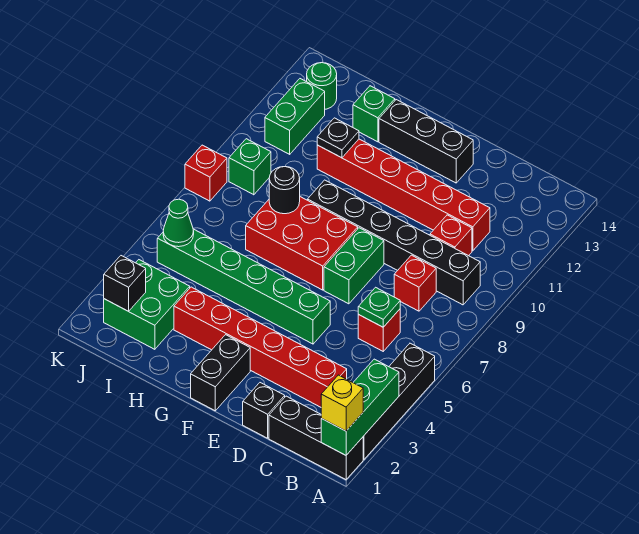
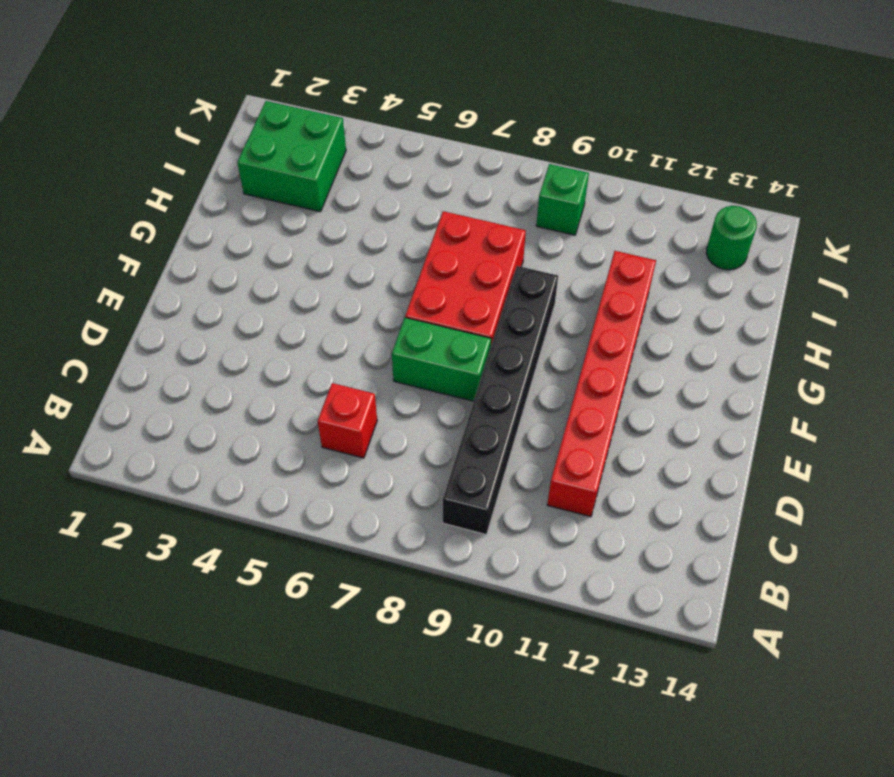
none -> black brick A1:C1 level 1
none -> black brick A2:A5 level 1
none -> red brick C3:H3 level 1

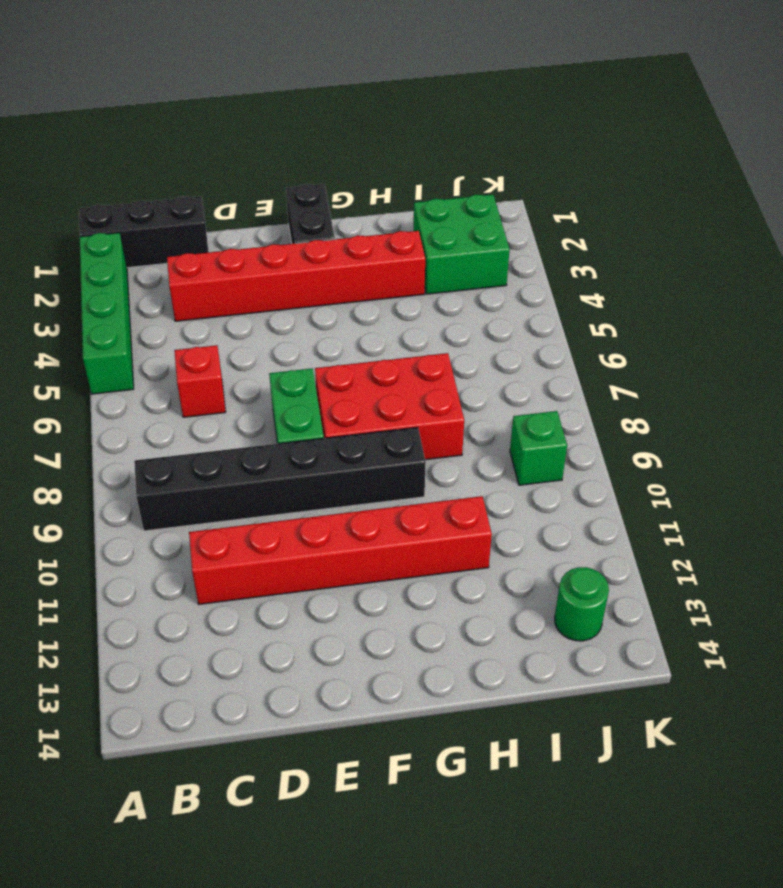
green brick A2:A5 level 1 -> black brick A2:A5 level 1
none -> red brick C8 level 1
none -> red brick C10 level 1
none -> black brick D1 level 1

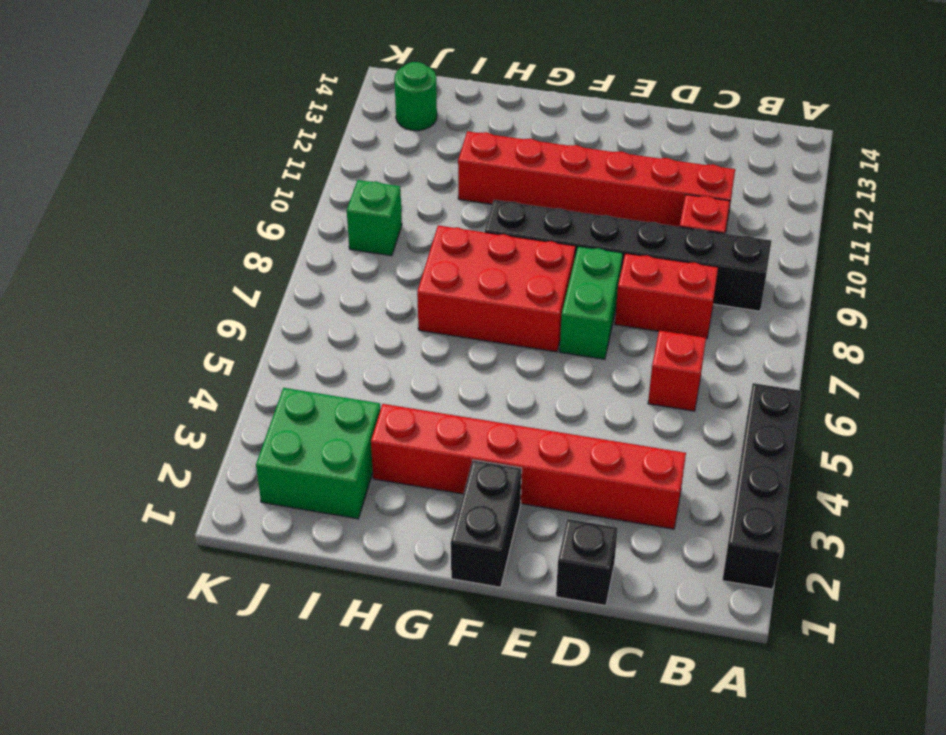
red brick C8:D8 level 1 -> red brick C8 level 1
none -> black brick A1:C1 level 1
none -> green brick E5:J5 level 1
none -> black brick E13:G13 level 1

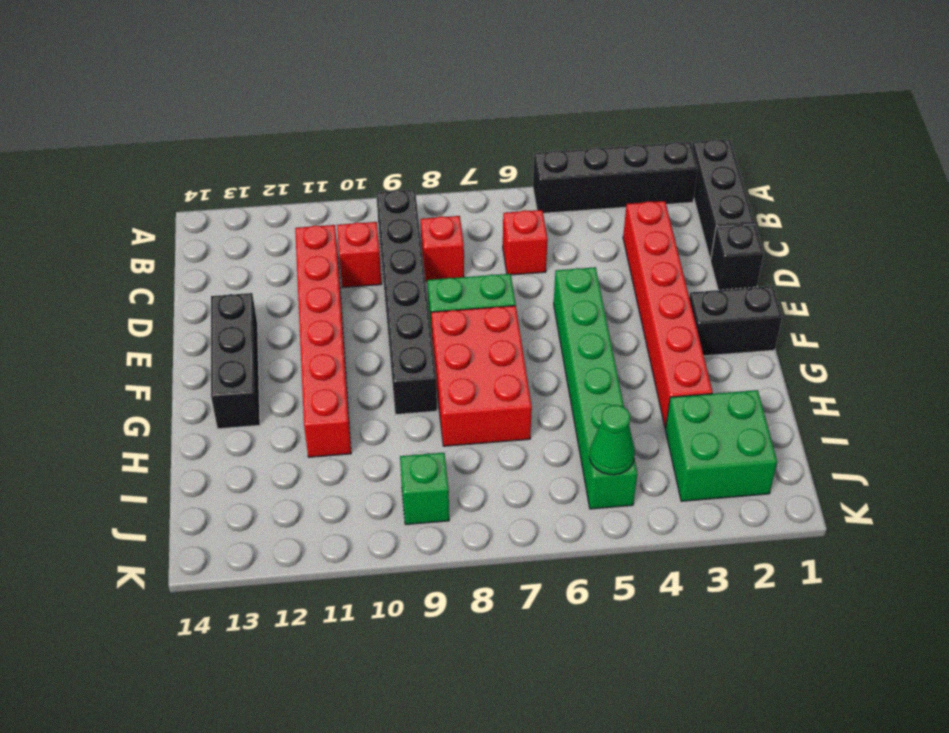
none -> green brick H13 level 1
none -> green brick J11:J12 level 1
none -> green round brick J13 level 1

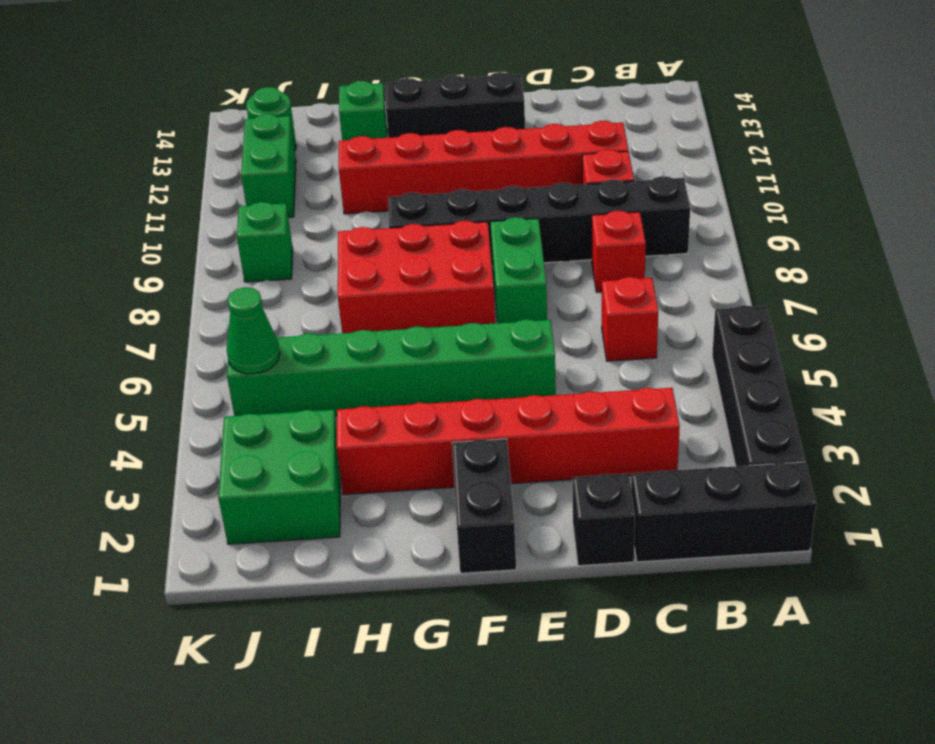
none -> red brick K8 level 1
none -> green brick A1:A3 level 2
none -> green plate C6 level 2

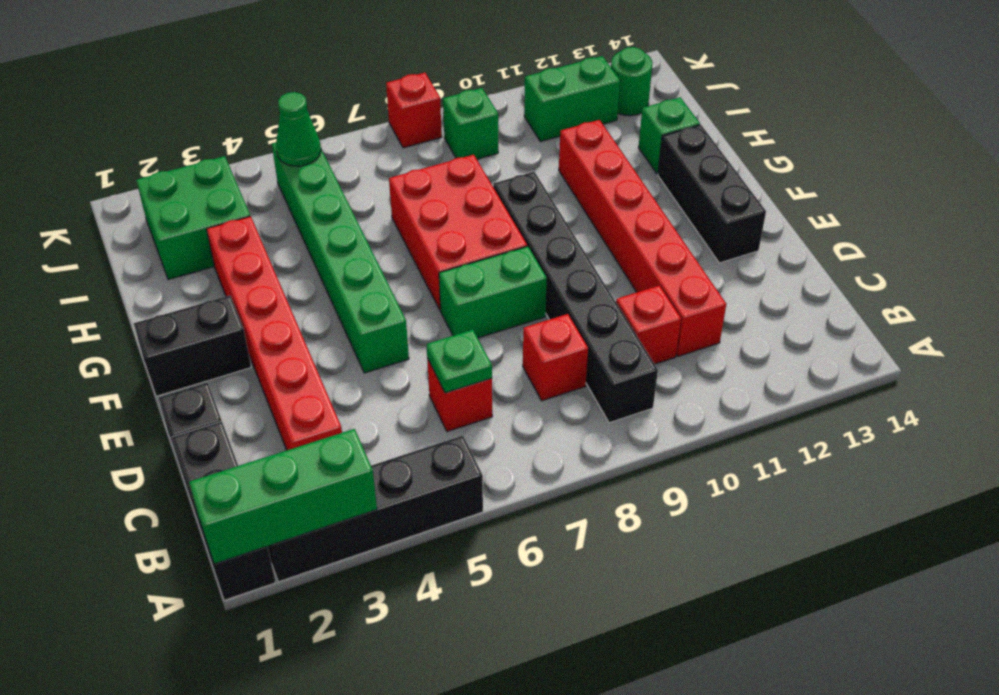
none -> black round brick H8 level 2
none -> black plate H11 level 2
none -> black brick J2 level 2

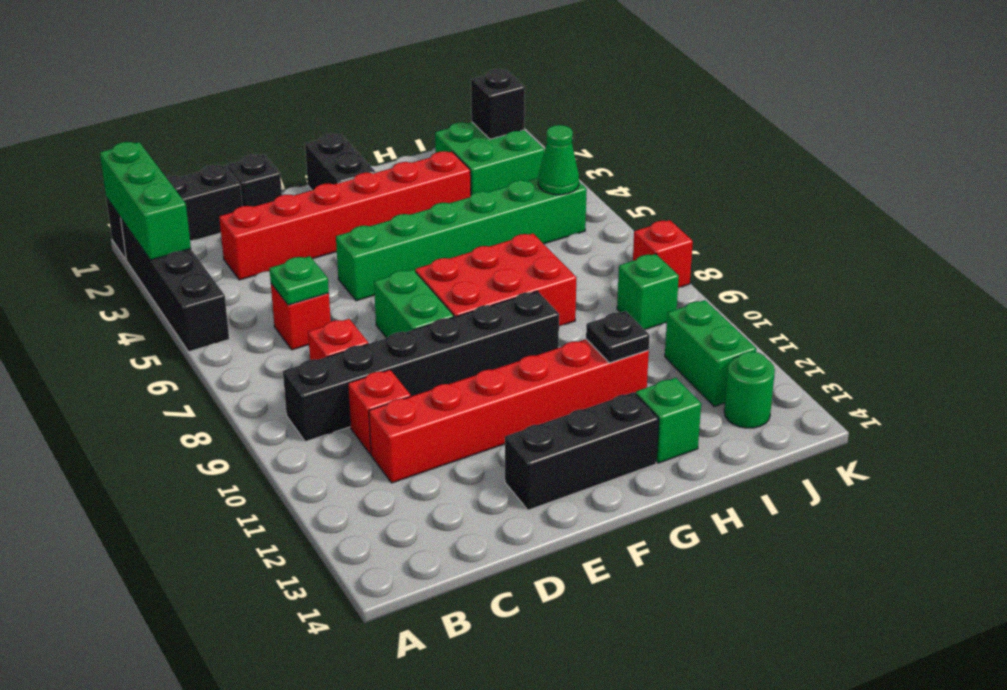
none -> black round brick H8 level 2
none -> yellow brick A1 level 3

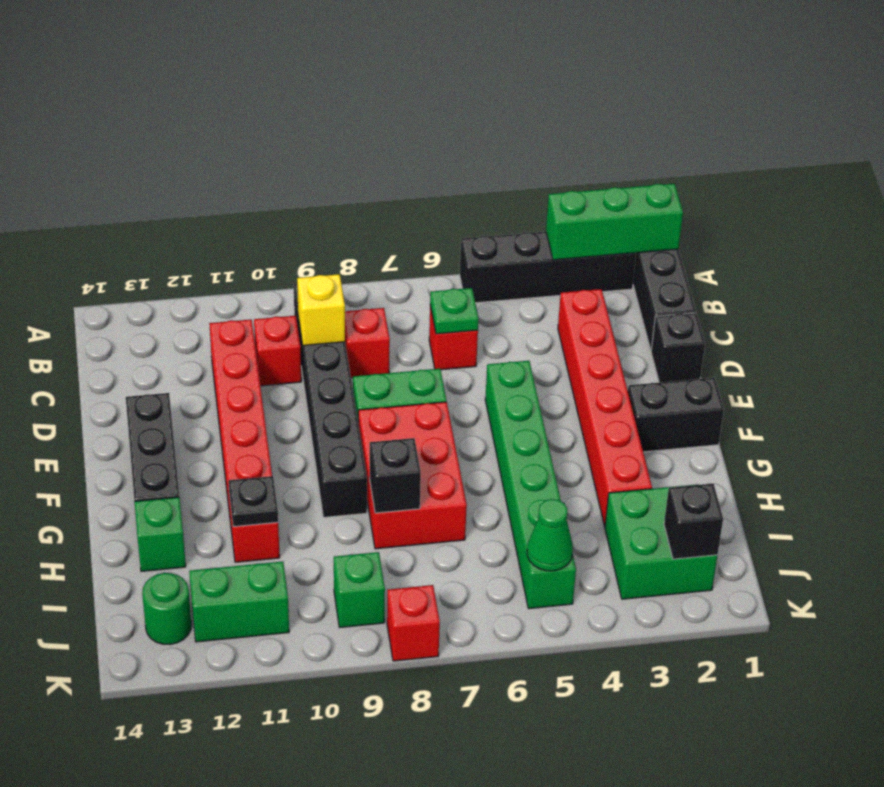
yellow brick C9 level 2 -> yellow brick A1 level 3
black brick H8 level 2 -> black round brick H8 level 2

